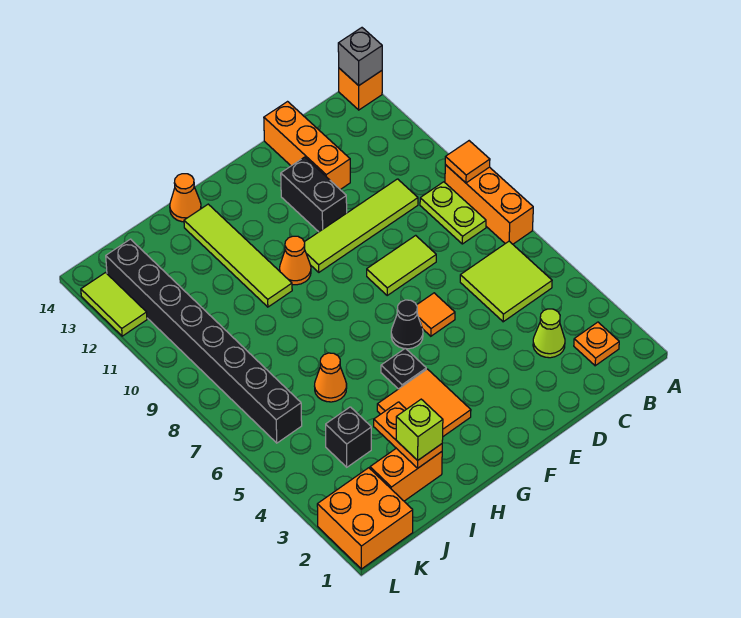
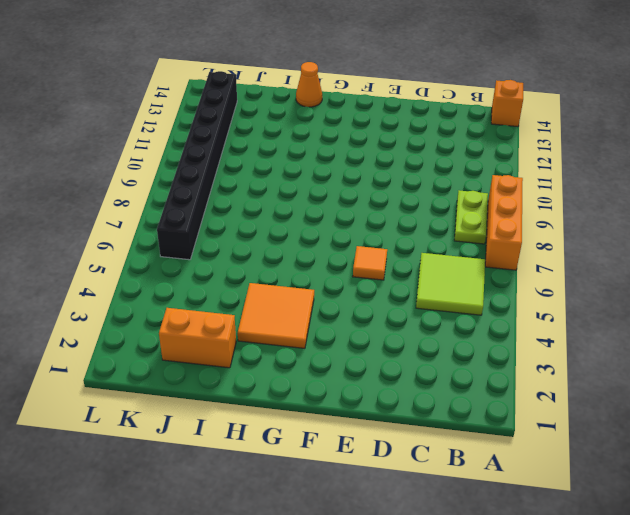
none -> orange plate B2 level 1
none -> lime cone C3 level 1
none -> lime tile C10:F10 level 1

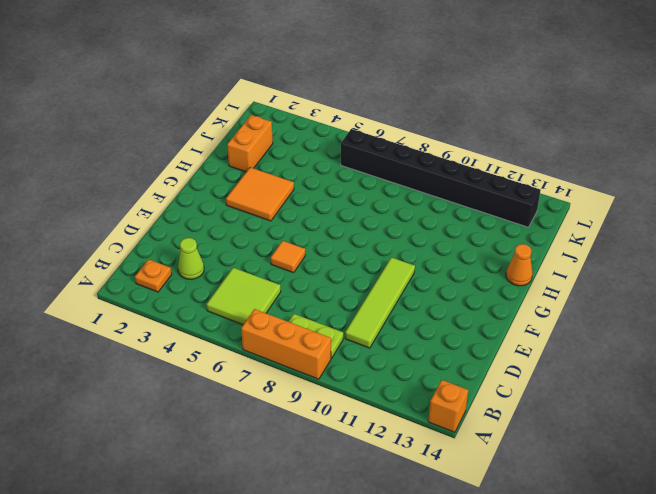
none -> lime tile D8:E8 level 1
none -> orange brick D12:D14 level 1
none -> black brick E11:E12 level 1

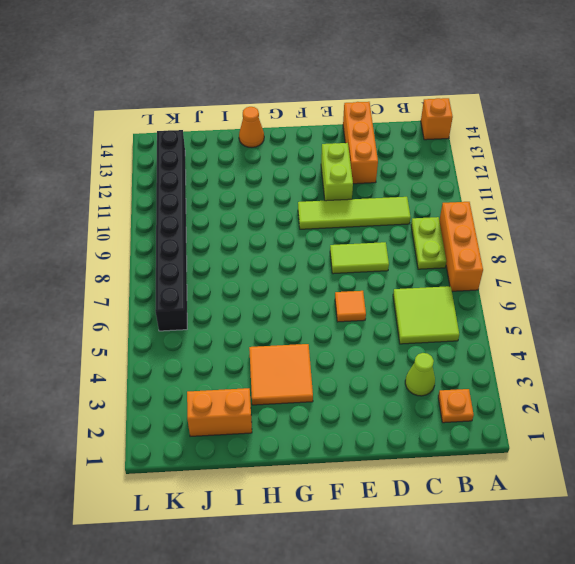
lime brick E11:E12 level 1 -> black brick E11:E12 level 1
none -> black cone F6 level 1
none -> black plate G5 level 1
none -> orange cone G10 level 1

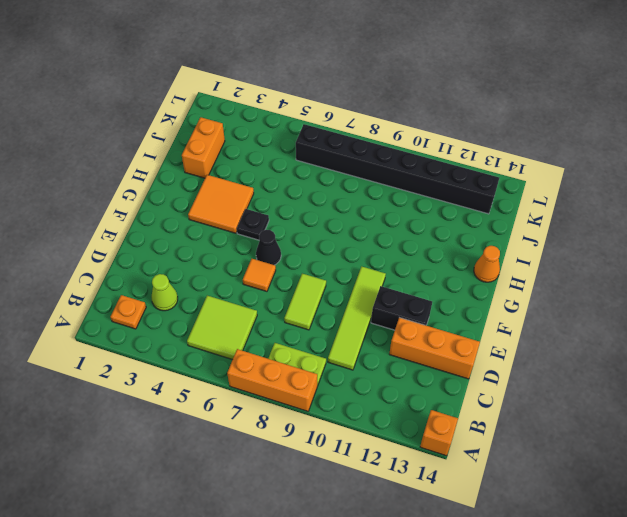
none -> orange cone G10 level 1
none -> lime tile H10:H13 level 1
none -> orange cone I6 level 1

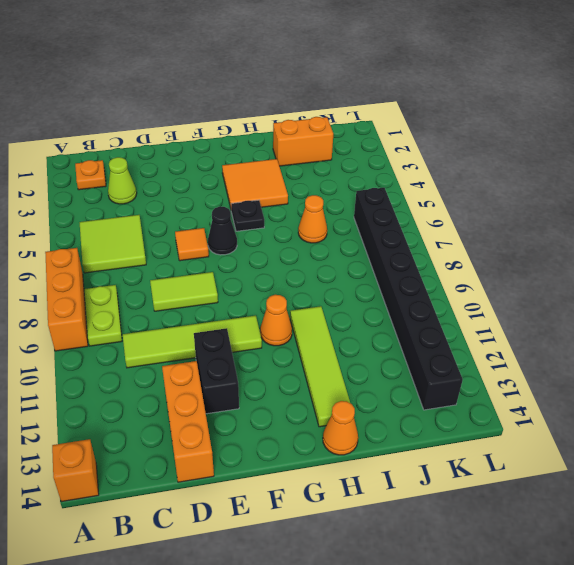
none -> black brick J4 level 1
none -> orange brick K1:L2 level 1
none -> lime tile L12:L13 level 1

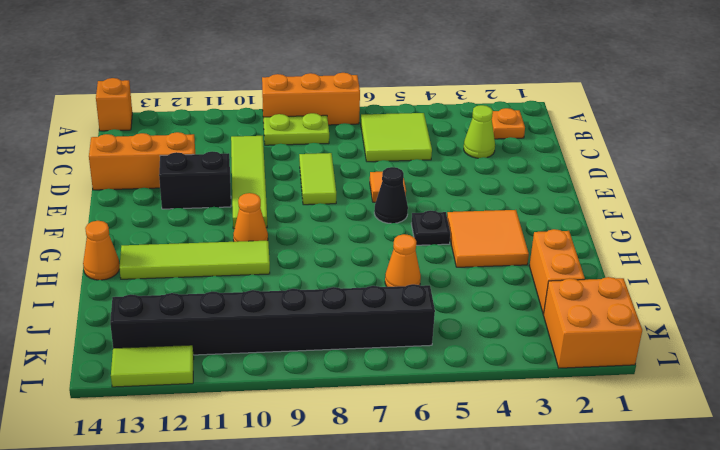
none -> black brick J4 level 1
none -> orange tile A9 level 2
none -> grey brick A14 level 2

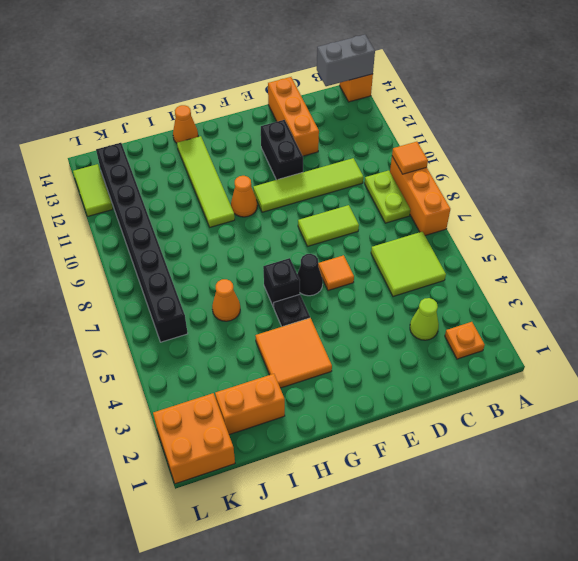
grey brick A14:B14 level 2 -> grey brick A14 level 2
black brick G6 level 1 -> black brick J4 level 1
none -> orange plate I2:I3 level 2
none -> lime brick I2 level 3

